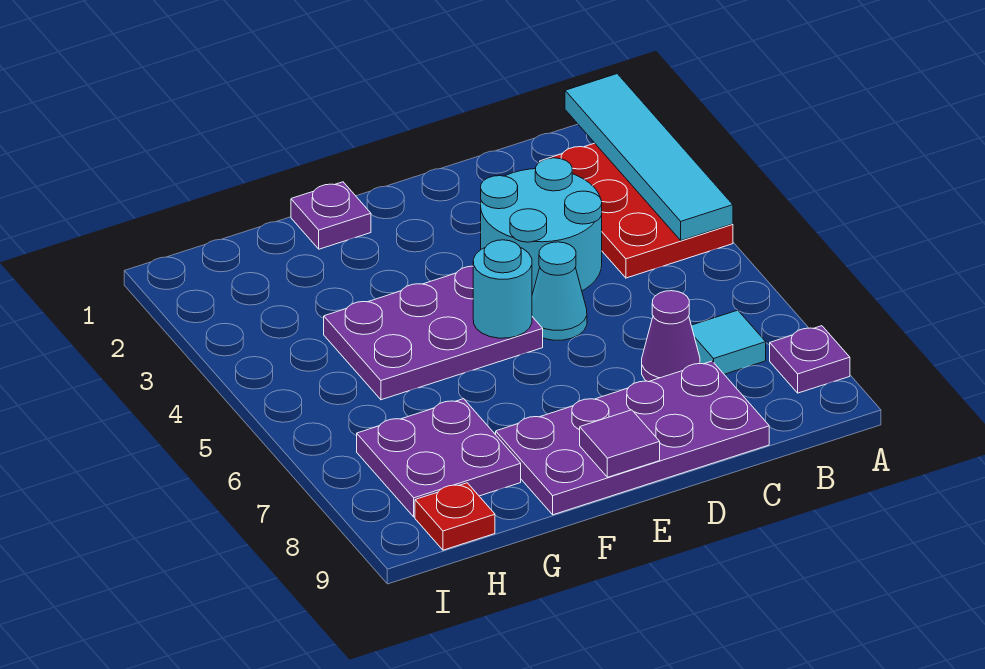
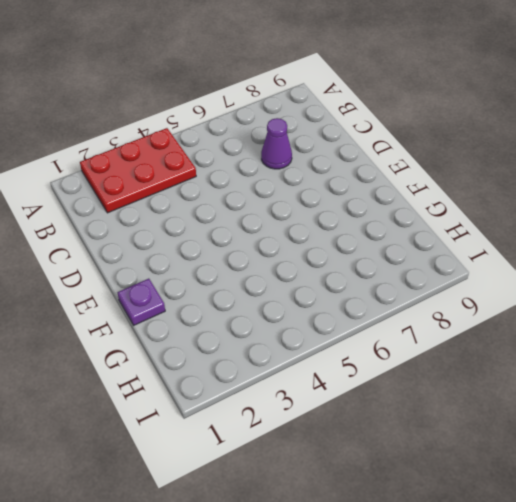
none -> purple plate A8 level 1
none -> cyan tile B7 level 1
none -> cyan round brick C3:D4 level 1

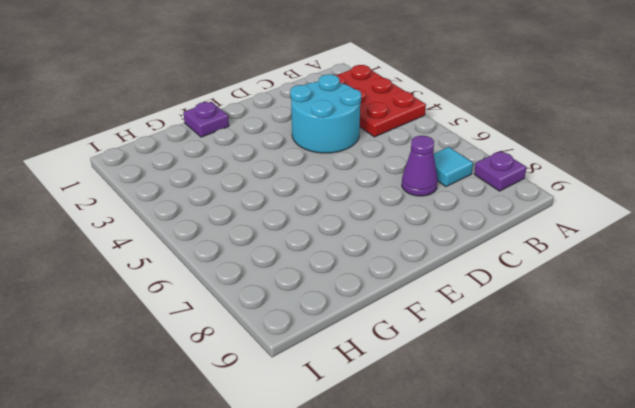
none -> purple plate C8:F9 level 1
none -> cyan cone D5 level 1
none -> purple plate E4:G5 level 1

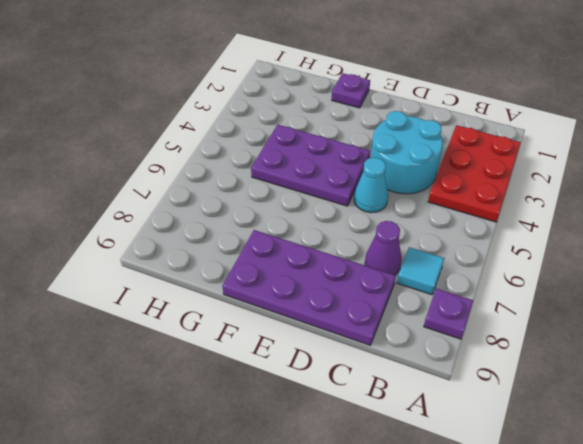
none -> purple plate G7:H8 level 1
none -> red plate H9 level 1
none -> cyan tile A1:A4 level 2

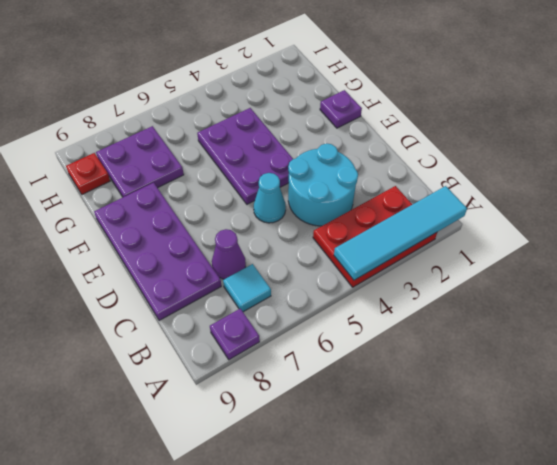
none -> cyan round brick E5 level 2
none -> purple tile E9 level 2

